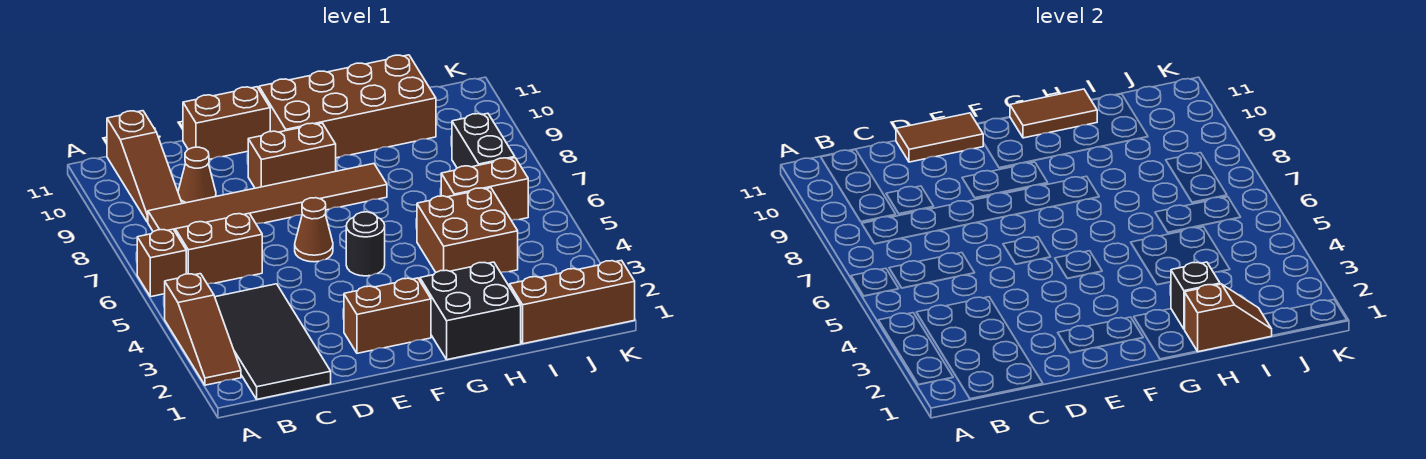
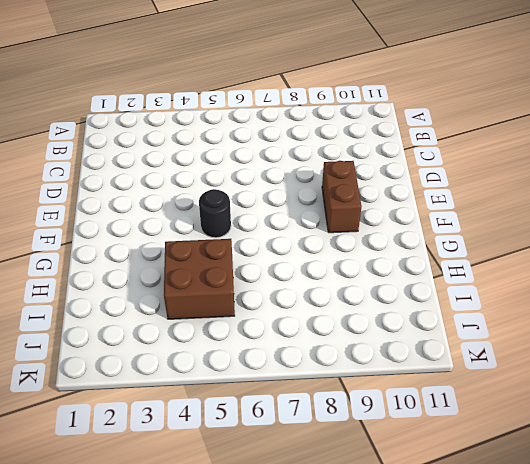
none -> brown slope A2:A4 level 1 top 4
none -> brown brick A6 level 1
none -> black tile B1:C4 level 1

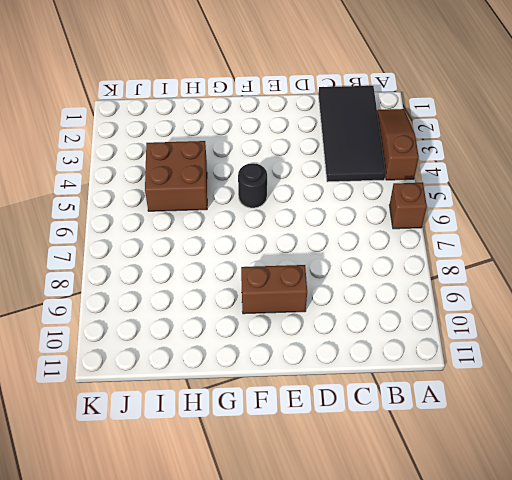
none -> brown brick B6:C6 level 1
none -> brown tile B8:G8 level 1
none -> brown slope B9:B11 level 1 top 11

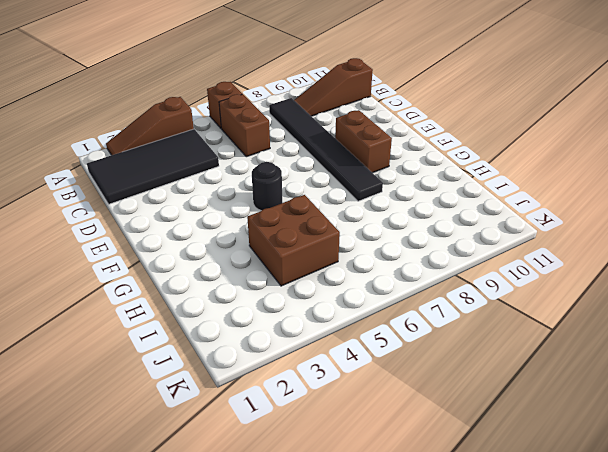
black tile B8:G8 level 1 -> brown tile B8:G8 level 1
none -> brown cone C9 level 1
none -> brown brick D11:E11 level 1
none -> brown brick E2:F2 level 1

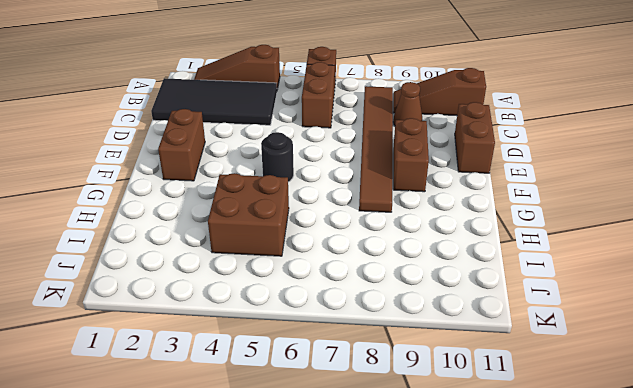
none -> brown cone E6 level 1
none -> brown brick F10:I11 level 1
none -> black brick G1:H2 level 1

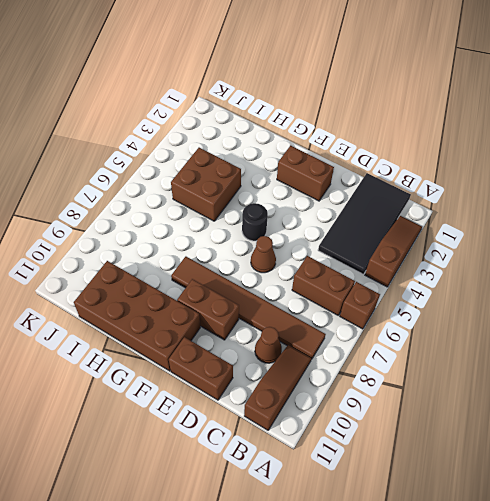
none -> black brick G1:H2 level 1
none -> brown brick I1:K1 level 1
none -> brown brick I6:J6 level 1

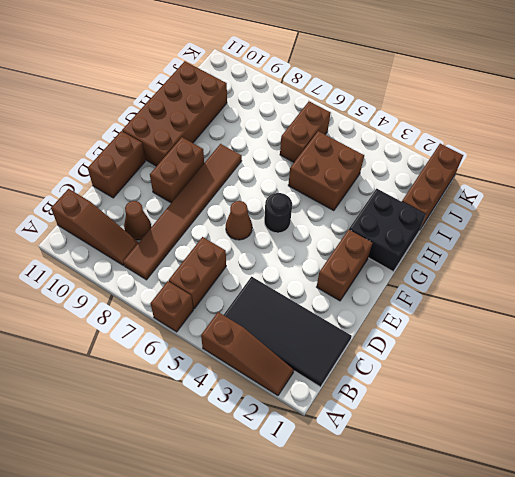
none -> black brick J7:J8 level 1
none -> brown tile D11:E11 level 2
none -> brown tile G11:H11 level 2

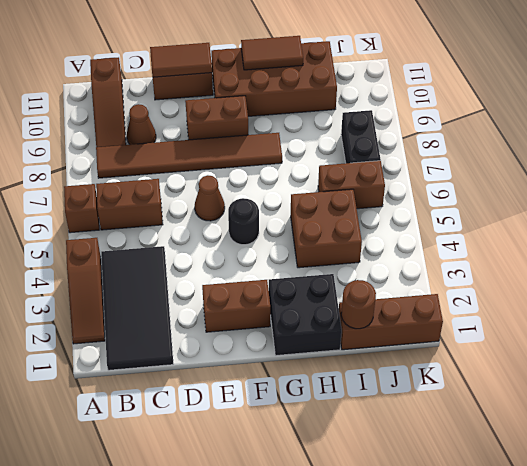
brown round brick I1 level 2 -> brown slope H1:I1 level 2 top H
none -> black brick H2 level 2

